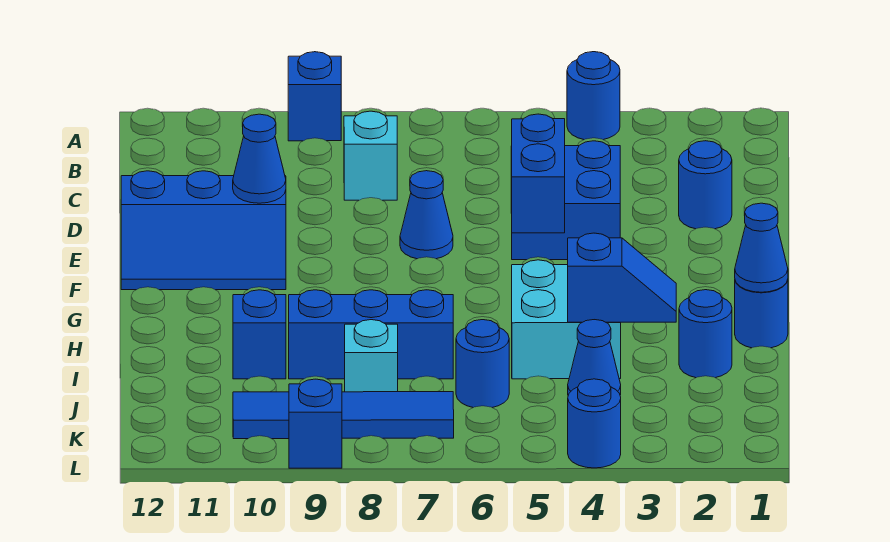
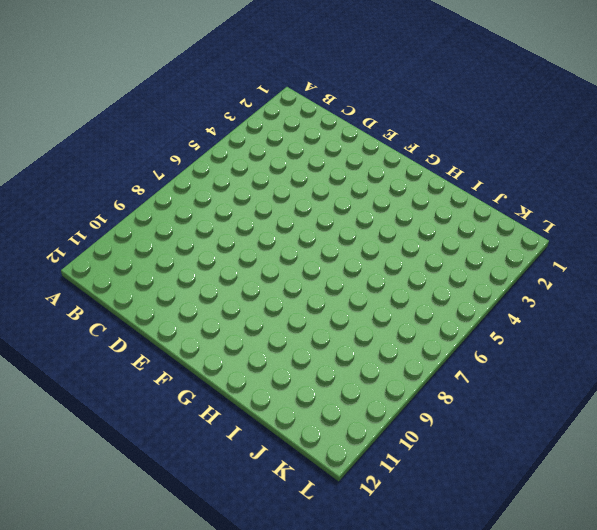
none -> blue round brick A4 level 1
none -> blue brick A9 level 1
none -> cyan brick C8 level 1

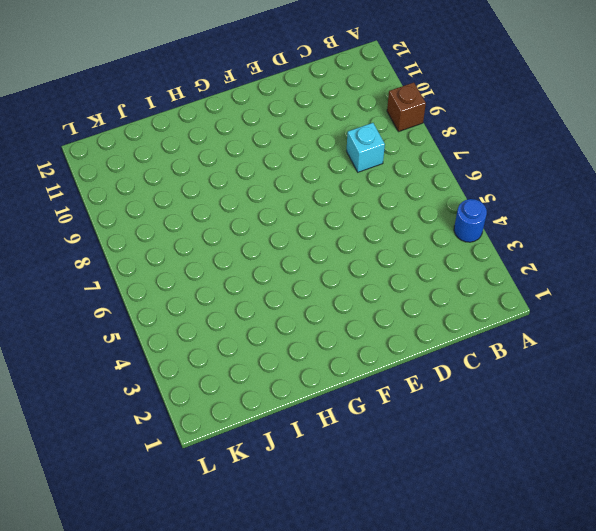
brown brick A9 level 1 -> blue brick A9 level 1
none -> blue round brick D2 level 1
none -> blue brick D4:E5 level 1
none -> blue cone E7 level 1

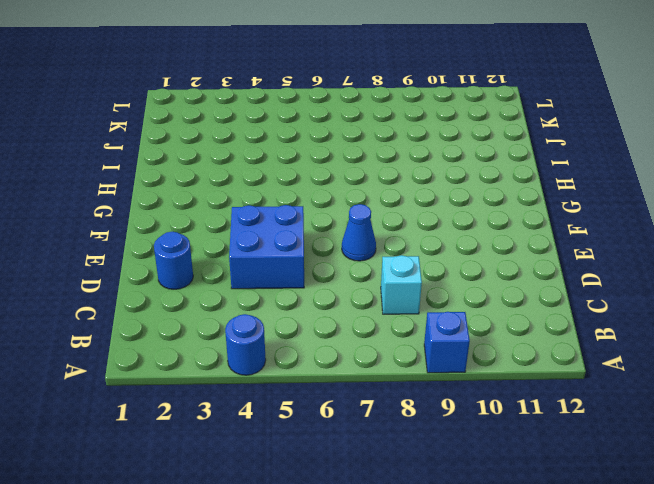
none -> blue slope E10:F12 level 1 top E
none -> blue round brick H1 level 1
none -> cyan brick H4:I5 level 1

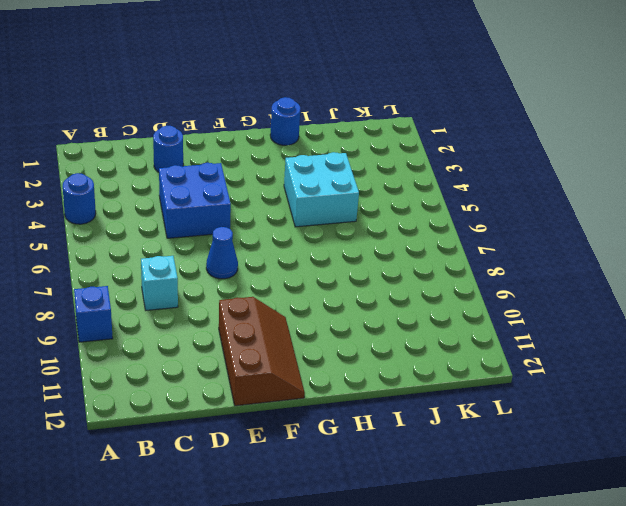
brown slope E10:F12 level 1 top E -> blue slope E10:F12 level 1 top E
none -> blue round brick I2 level 1
none -> blue brick I7:I9 level 1
none -> blue brick I10 level 1

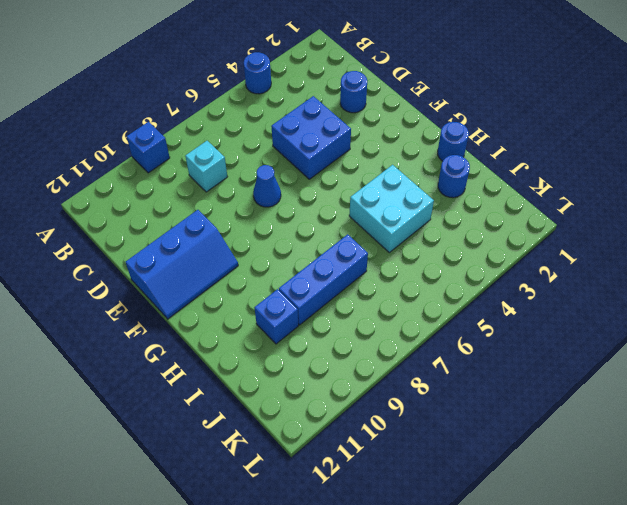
none -> blue cone J4 level 1
none -> blue round brick J6 level 1
none -> cyan brick J8 level 1

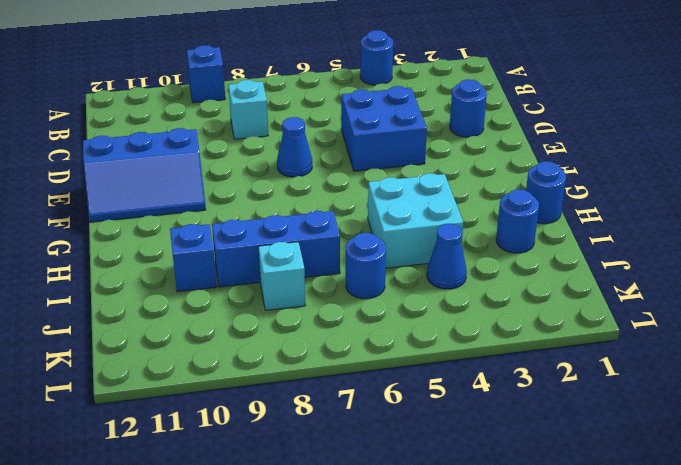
none -> blue tile K7:K10 level 1
none -> blue round brick L4 level 1
none -> blue brick L9 level 1

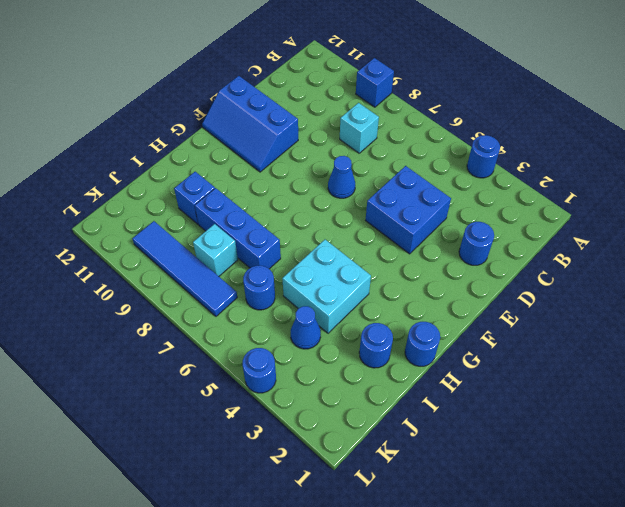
none -> blue brick L9 level 1
none -> blue brick E5:F5 level 2
none -> blue cone E10 level 2

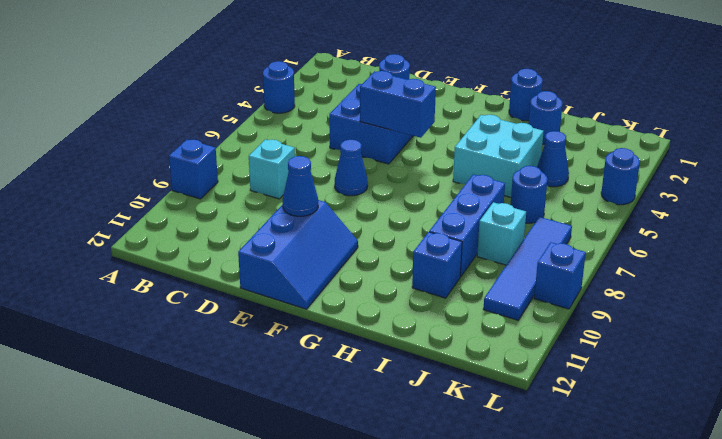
none -> blue cone H1 level 2
none -> blue slope I3:I4 level 2 top 4

